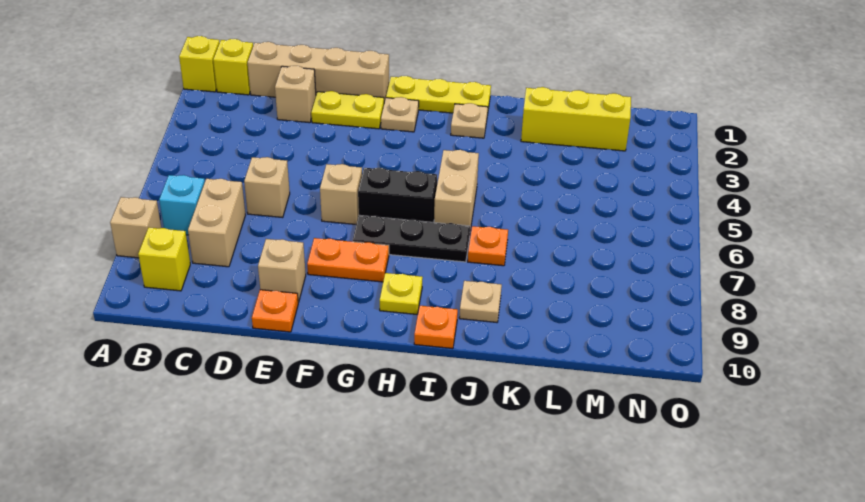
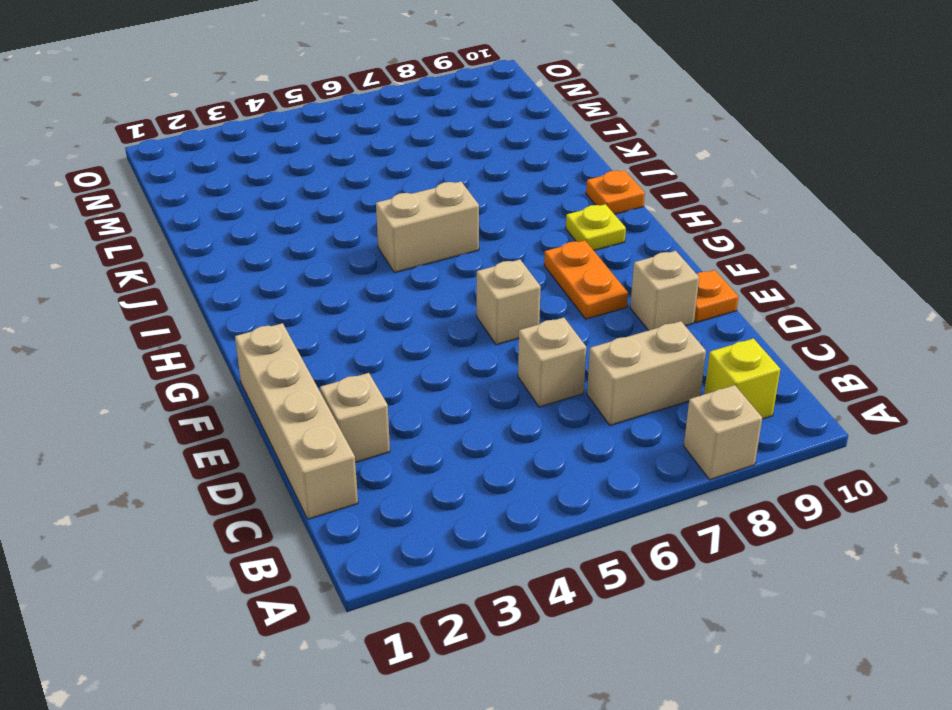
none -> yellow brick A1 level 1
none -> yellow brick B1 level 1
none -> cyan brick B7 level 1

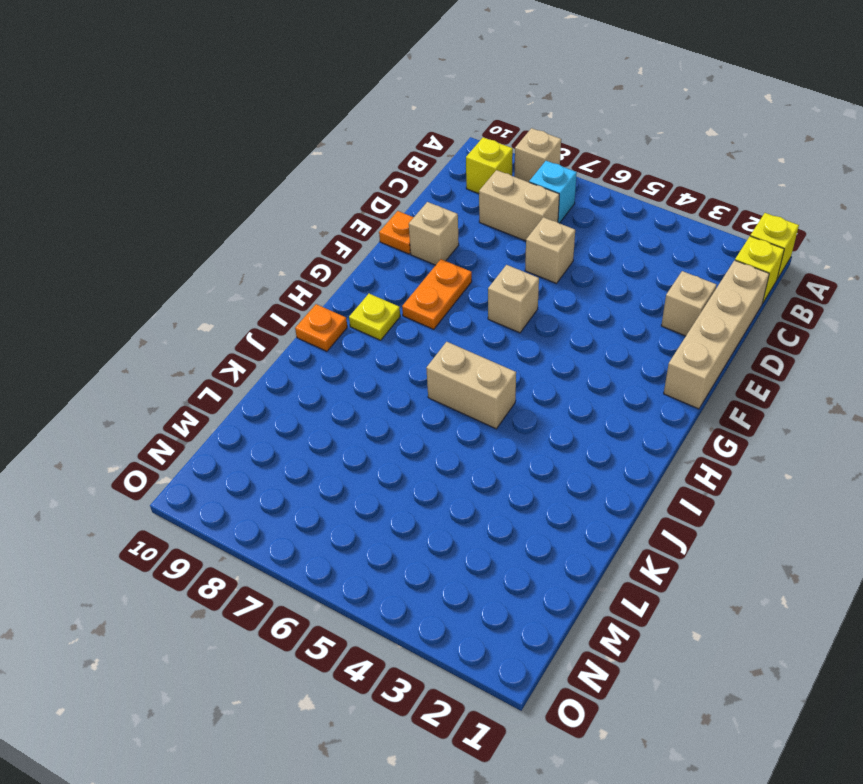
none -> yellow plate E2:F2 level 1
none -> yellow plate G1:I1 level 1
none -> tan plate G2 level 1

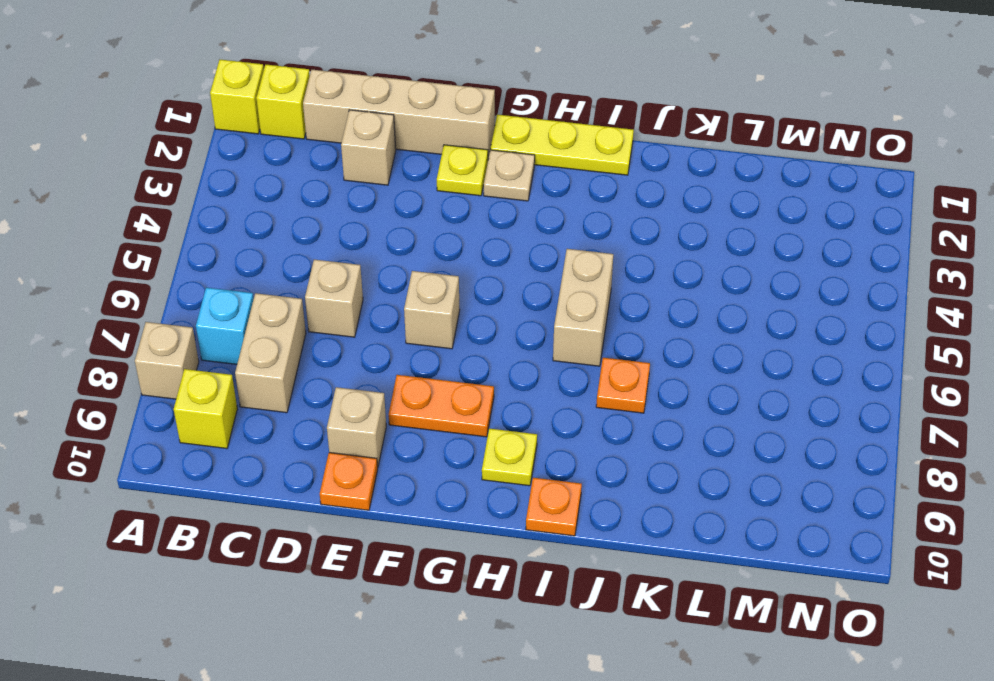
yellow plate F2 level 1 -> yellow plate E2:F2 level 1
none -> black brick G6:H6 level 1
none -> black plate G7:I7 level 1
none -> tan plate I2 level 1

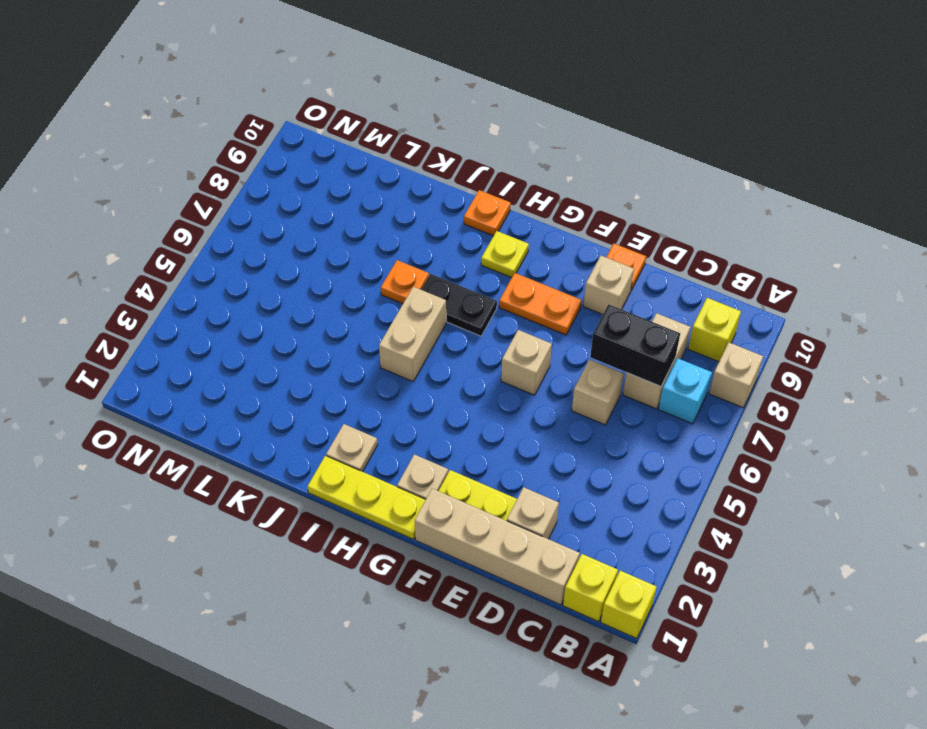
black brick C7:D7 level 2 -> black brick G6:H6 level 1
black plate H7:I7 level 1 -> black plate G7:I7 level 1
none -> tan plate J9 level 1
none -> yellow brick K2:M2 level 1

